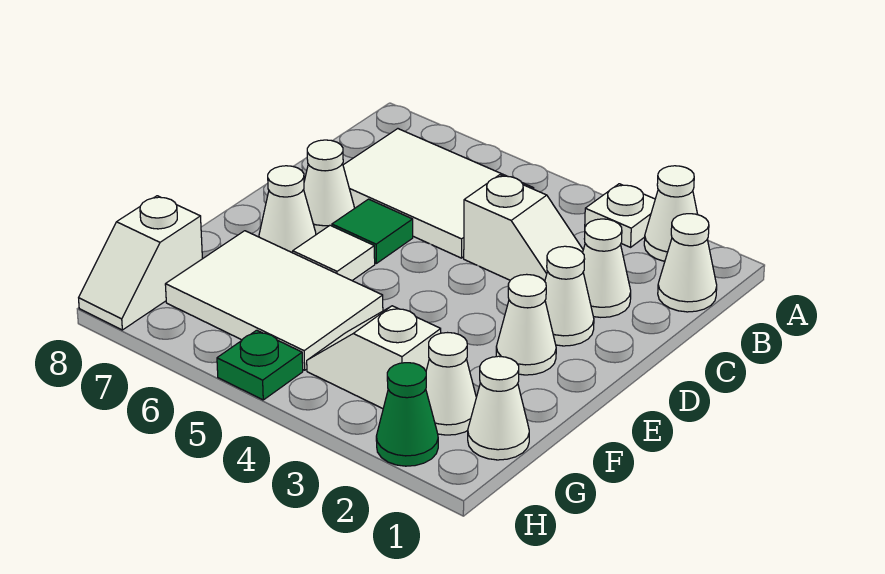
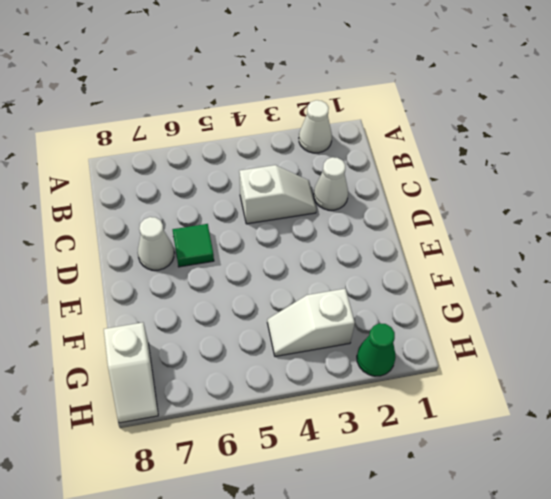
none -> white plate A3 level 1
none -> white cone B1 level 1
none -> white tile B5:C7 level 1

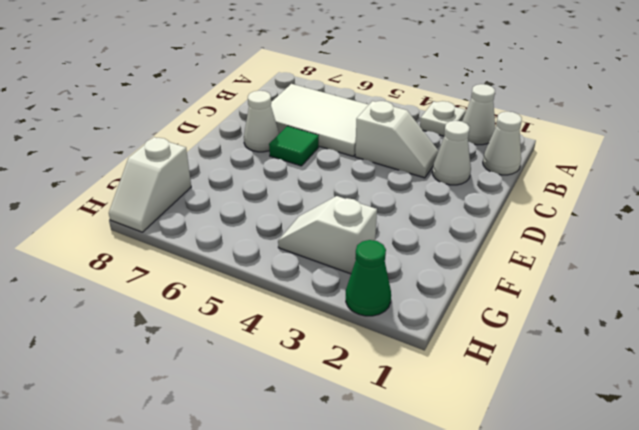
none -> white cone D2 level 1
none -> white cone E2 level 1
none -> white tile E6 level 1

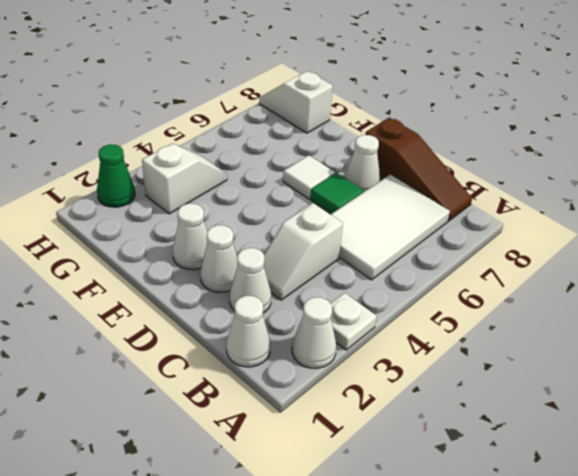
brown slope B8:D8 level 1 top D -> none
none -> white cone E7 level 1
none -> white tile F5:G7 level 1
none -> white cone G1 level 1

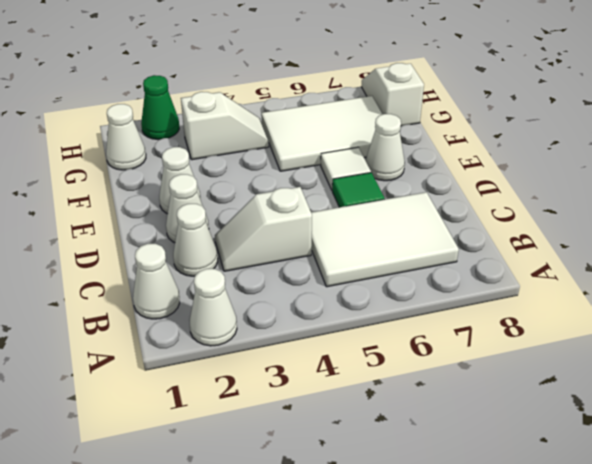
none -> white plate A3 level 1
none -> white cone D7 level 1
none -> white cone G2 level 1

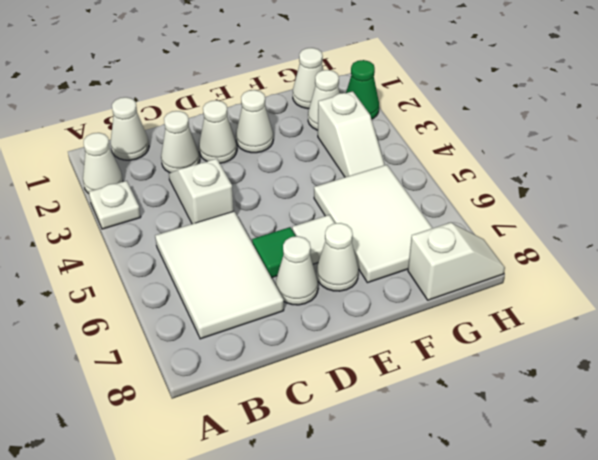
none -> green plate H5 level 1

